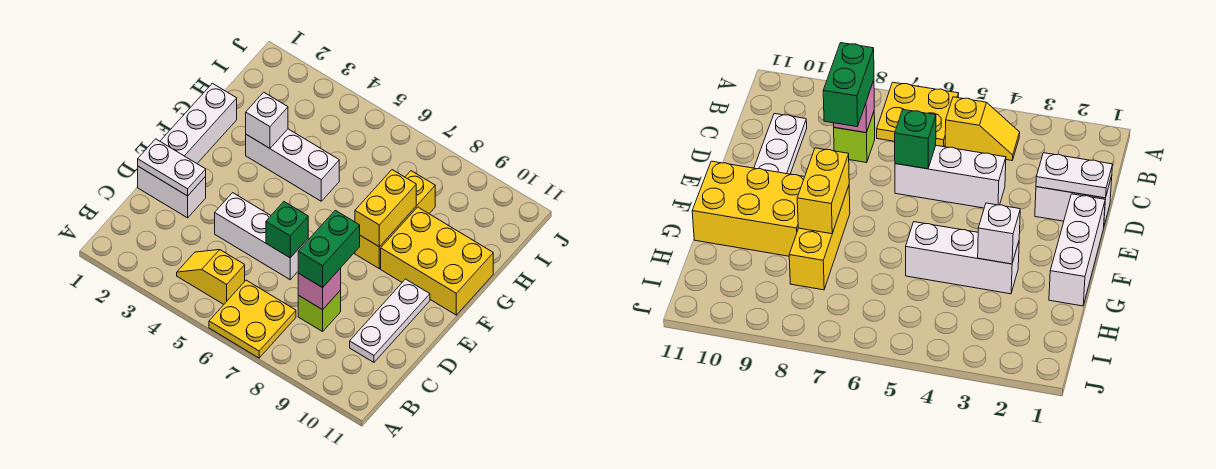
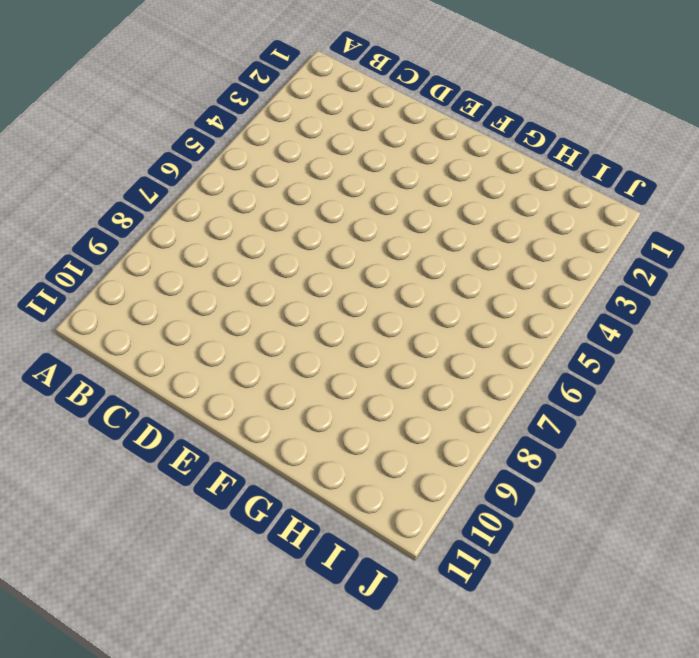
none -> yellow plate A6:B7 level 1
none -> yellow slope B4:B5 level 1 top 5
none -> lime brick C8 level 1

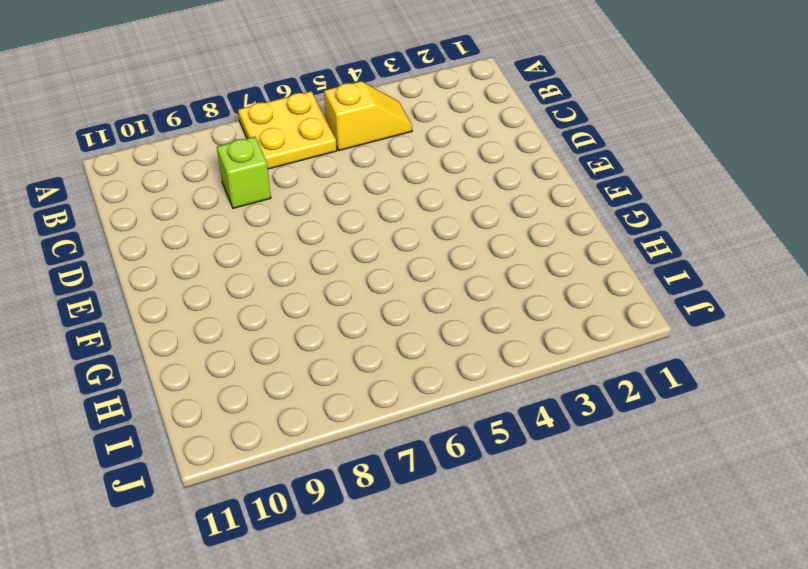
none -> white plate C10:E10 level 1
none -> white brick D1:D2 level 1
none -> white brick D4:D6 level 1

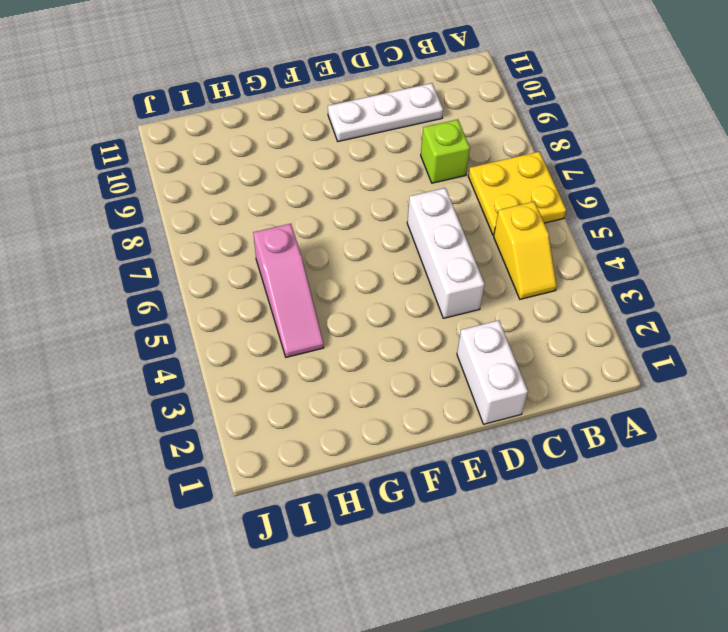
pink slope H4:H6 level 1 top 6 -> none
none -> white brick E1:G1 level 1
none -> yellow brick F8:H8 level 1
none -> yellow brick F9:G11 level 1

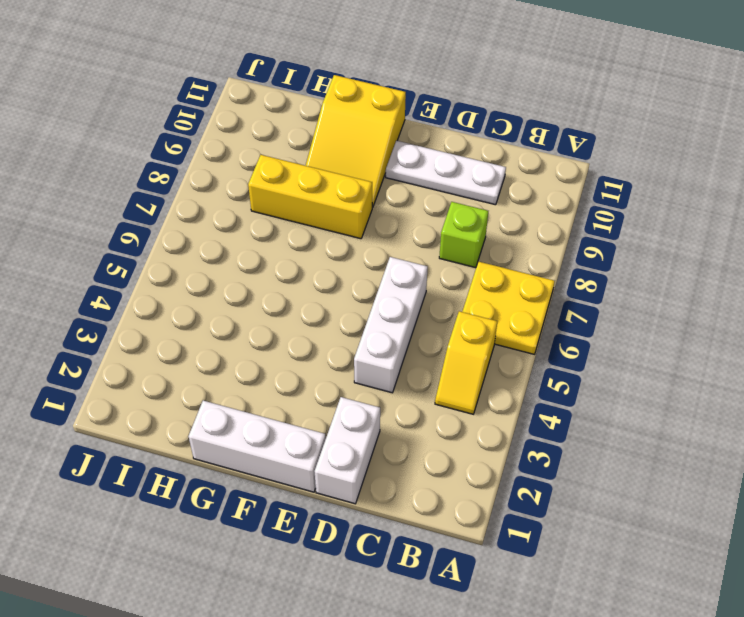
yellow slope F9:G11 level 1 top 11 -> yellow brick F9:G11 level 1
none -> white brick G3:G5 level 1
none -> pink brick C8 level 2
none -> white plate D1:D2 level 2

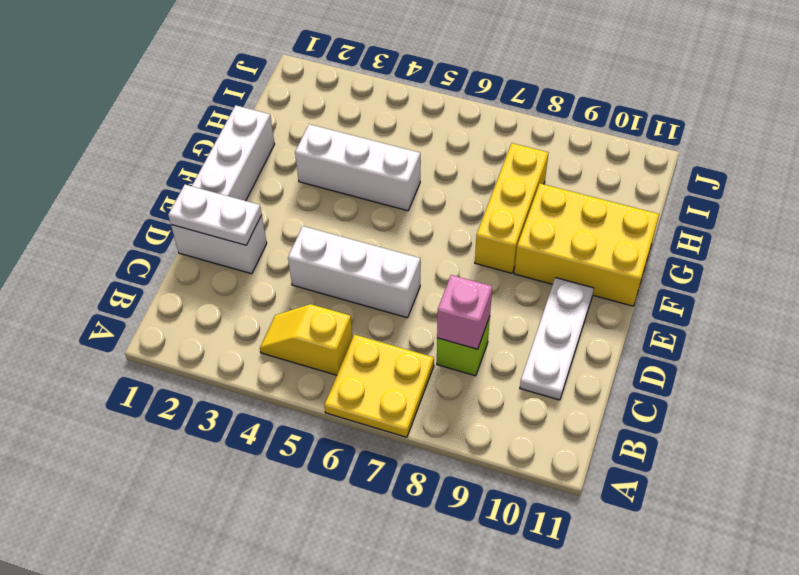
none -> green brick D6 level 2
none -> yellow brick F8:G8 level 2
none -> white brick G3 level 2

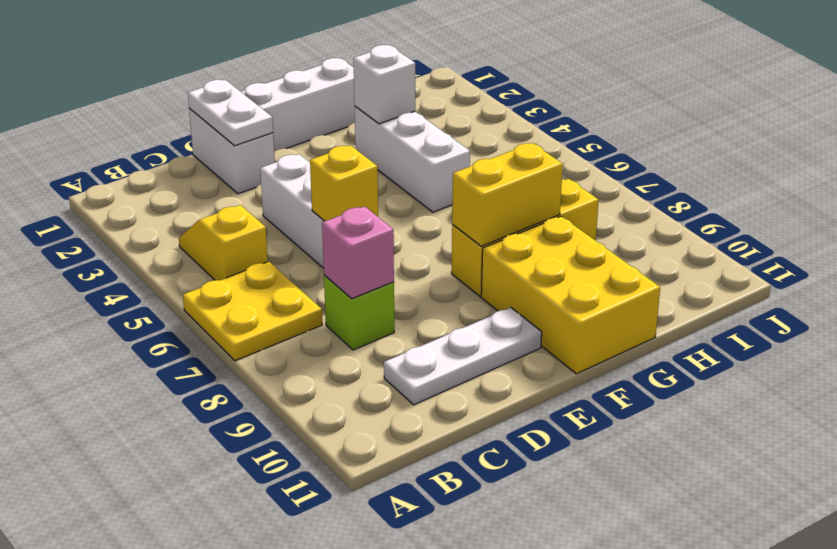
yellow brick D6 level 2 -> green brick D6 level 2
none -> green brick C8:D8 level 3

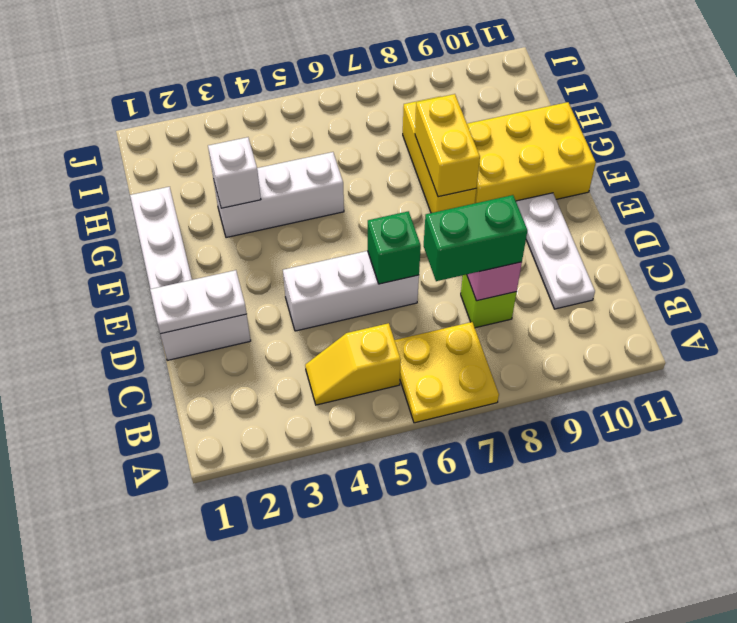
green brick C7:C8 level 3 -> green brick C8:D8 level 3

